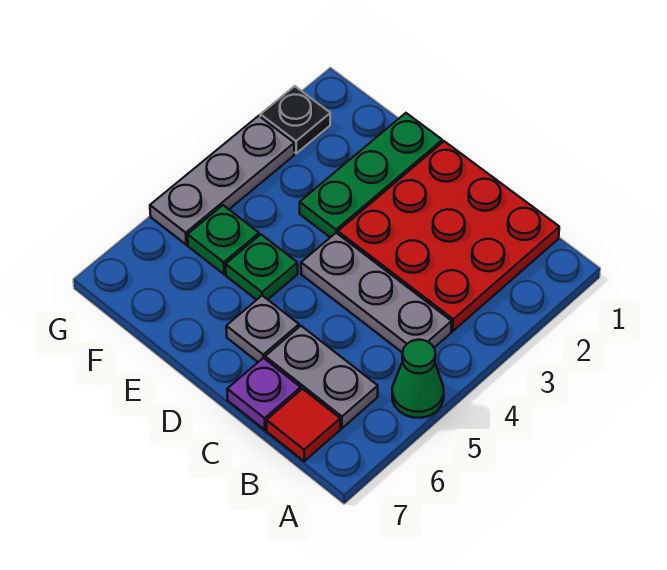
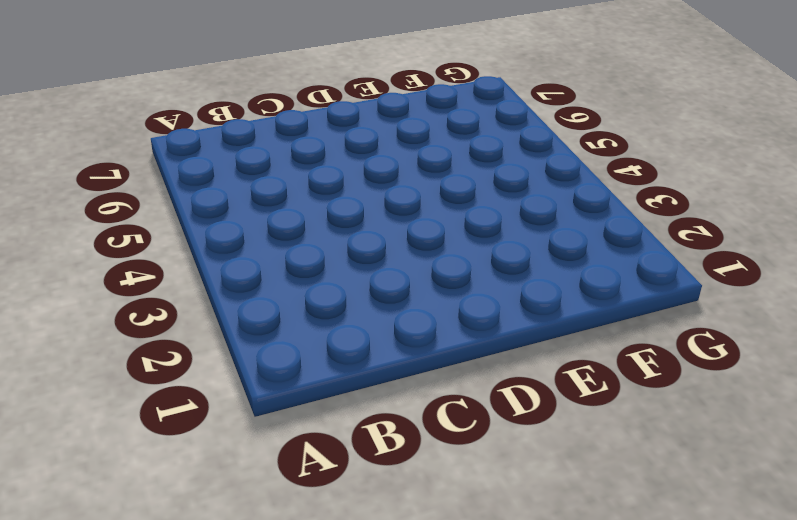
none -> green cone A5 level 1
none -> red plate B1:D3 level 1
none -> grey plate B4:D4 level 1

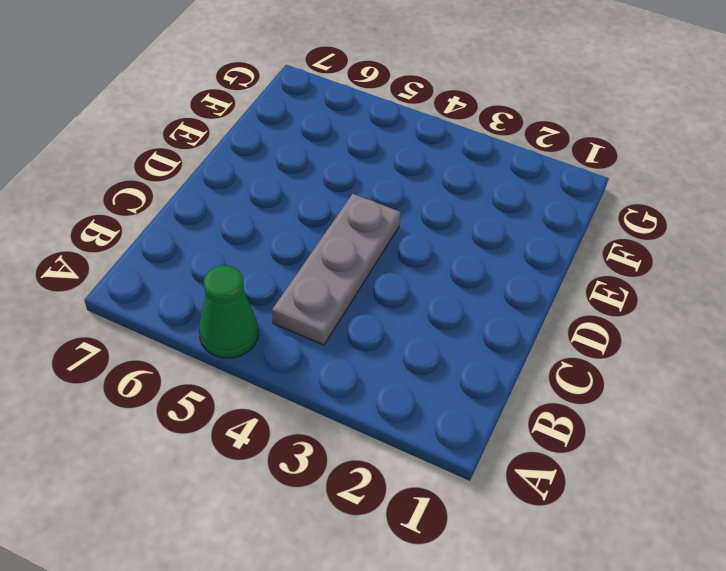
none -> red plate B1:D3 level 1
none -> grey plate B6:C6 level 1
none -> red tile B7 level 1

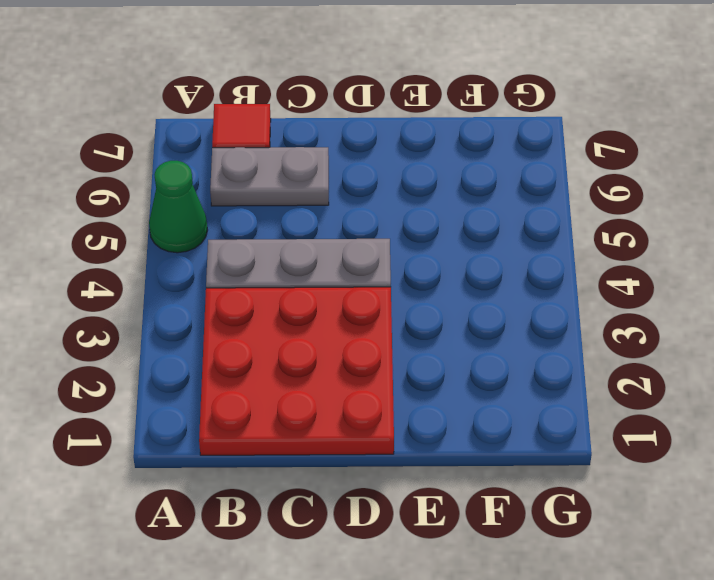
none -> purple plate C7 level 1
none -> grey plate D6 level 1
none -> green plate E1:E3 level 1

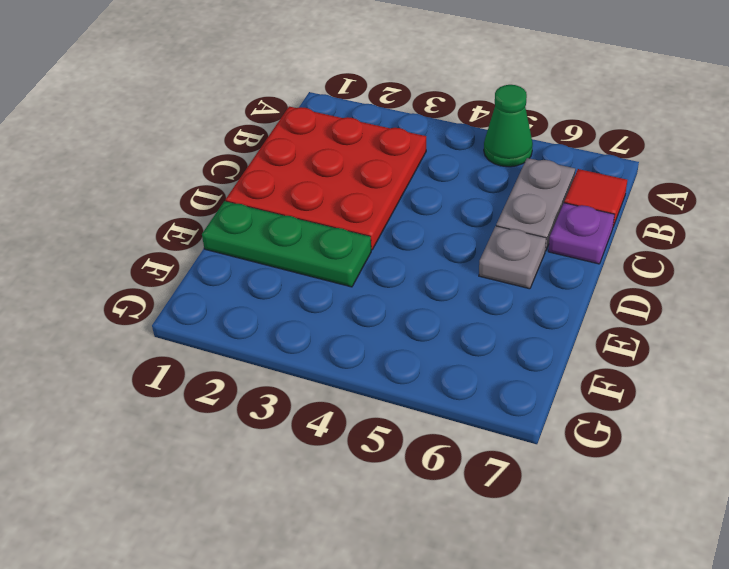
none -> grey plate B4:D4 level 1
none -> green plate E5 level 1
none -> green plate F5 level 1

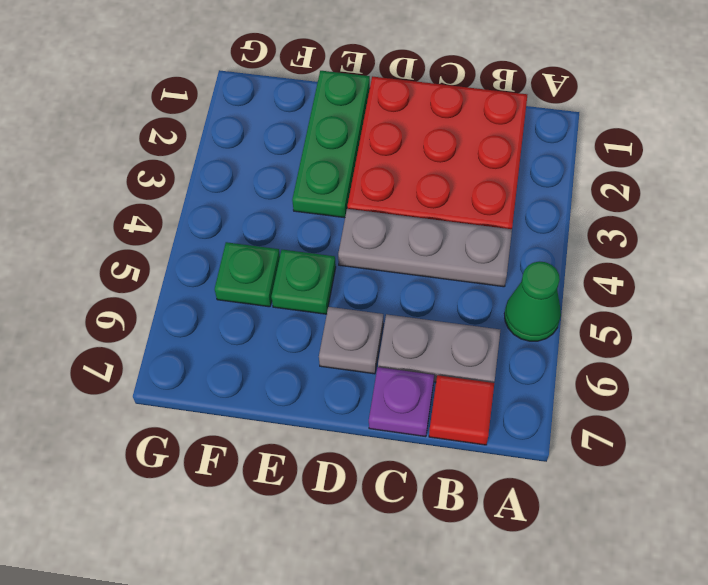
none -> black plate G2 level 1
none -> grey plate G3:G5 level 1

